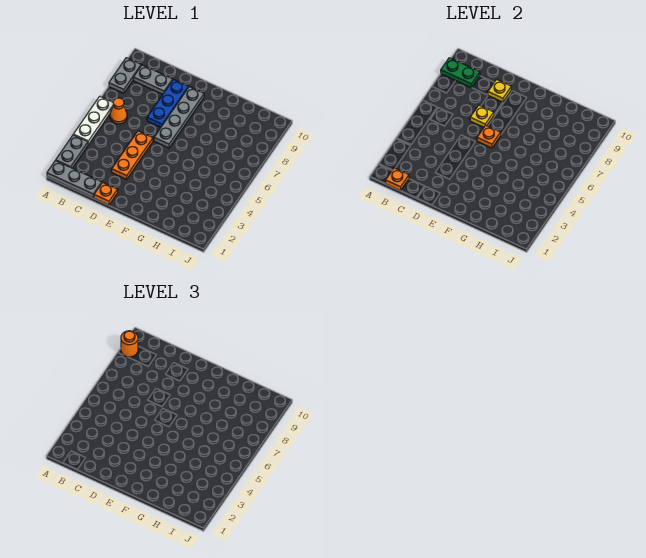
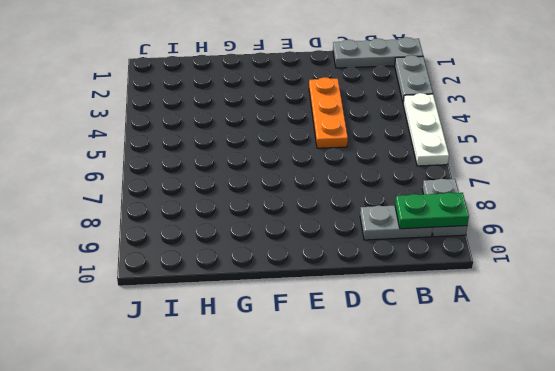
none -> orange cone B6 level 1
none -> orange plate D1 level 1
none -> blue plate D7:D9 level 1

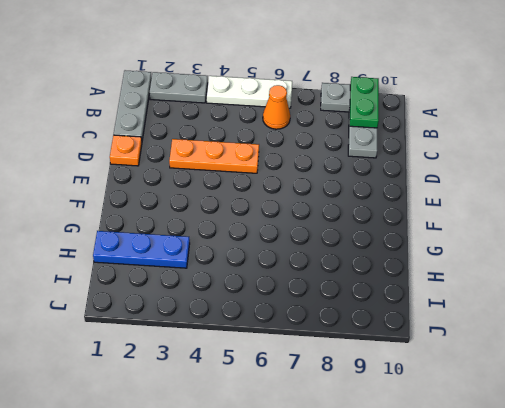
blue plate H1:H3 level 1 -> blue plate D7:D9 level 1
none -> grey plate E6:E9 level 1
none -> orange plate B1 level 2
none -> yellow plate D7 level 2

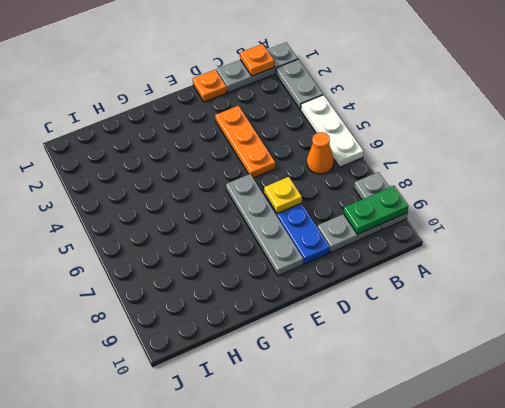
none -> yellow plate D9 level 2
none -> orange plate E6 level 2
none -> orange round brick A9 level 3

